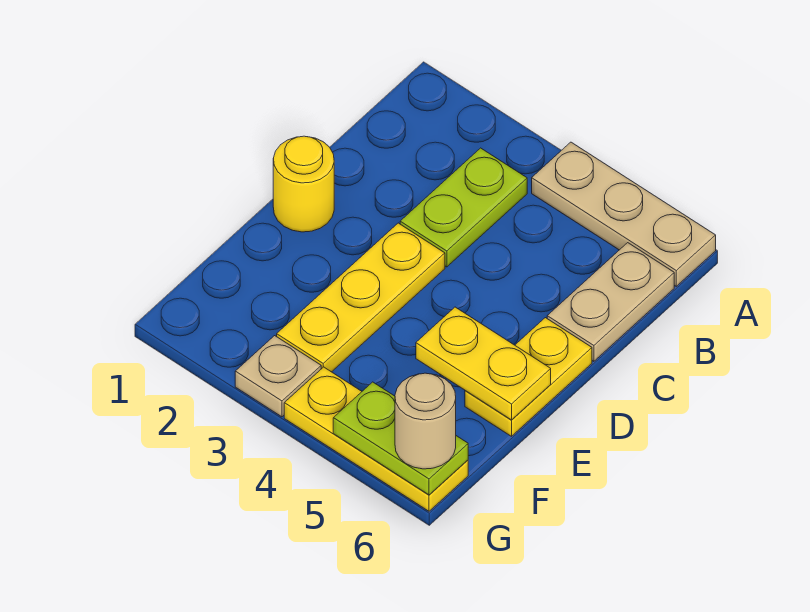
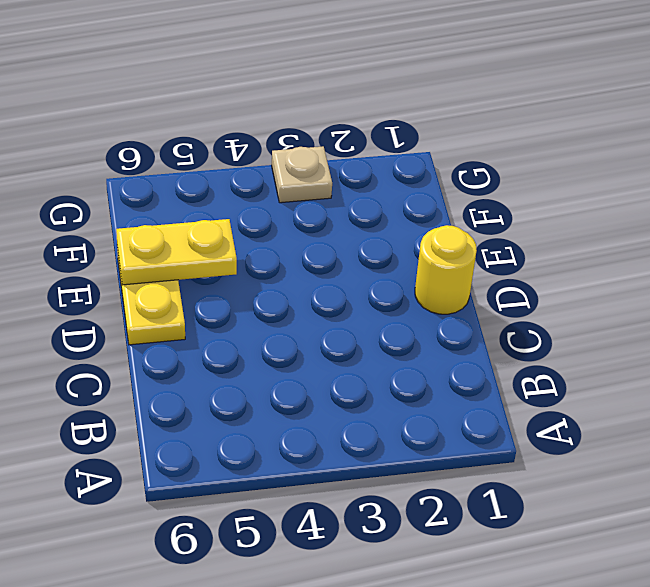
none -> tan plate A4:A6 level 1
none -> lime plate B3:C3 level 1

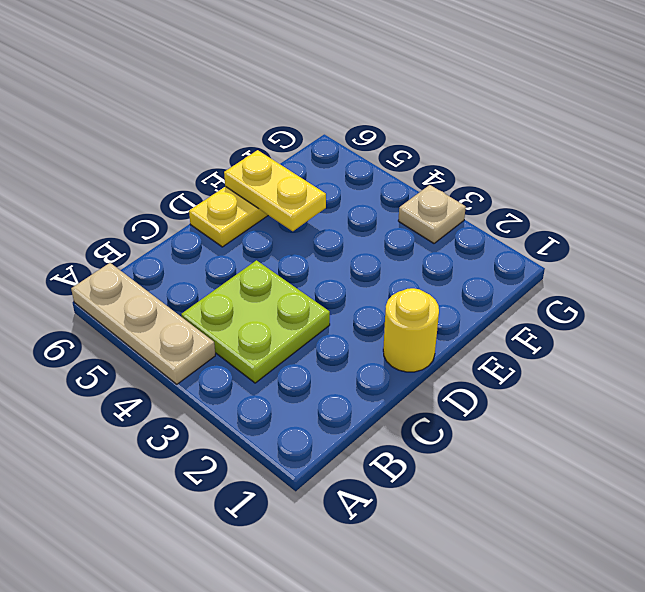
lime plate B3:C4 level 1 -> lime plate B3:C3 level 1
none -> tan plate B6:C6 level 1
none -> yellow plate D3:F3 level 1

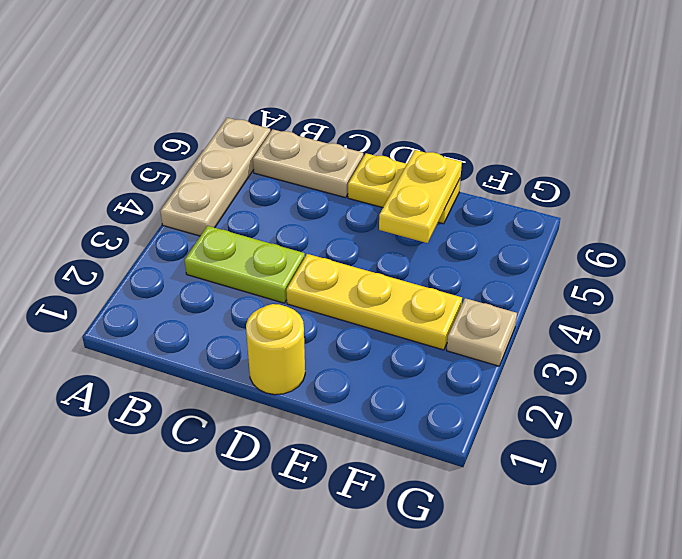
none -> yellow plate G4:G6 level 1
none -> lime plate G5:G6 level 2

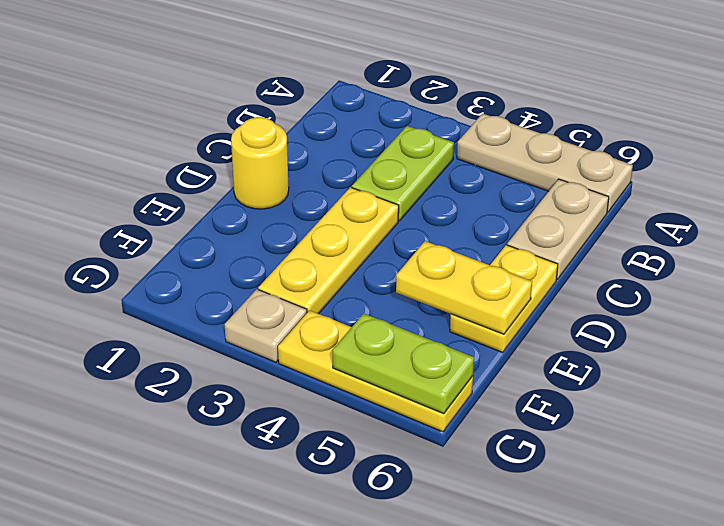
none -> tan round brick G6 level 3

